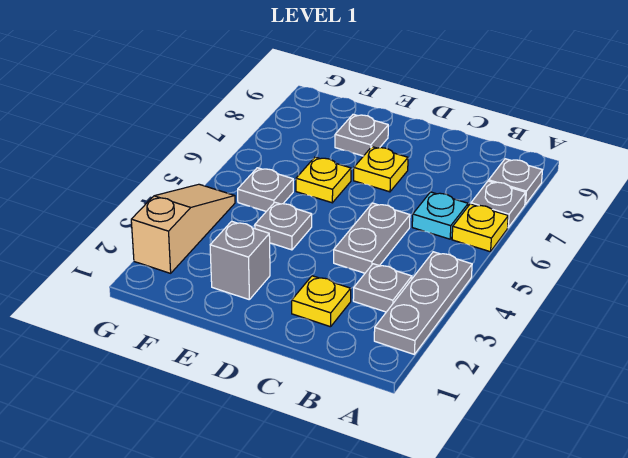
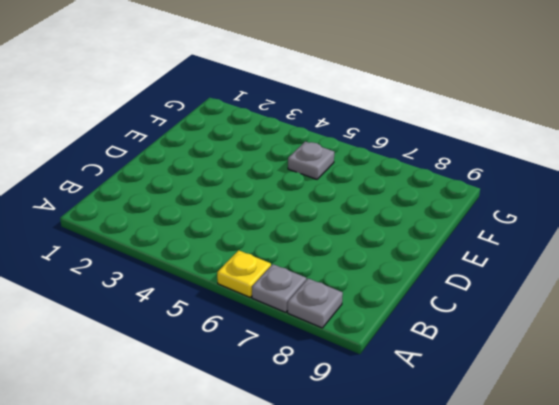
none -> grey plate A2:A4 level 1
none -> grey plate B3 level 1
none -> cyan plate B6 level 1

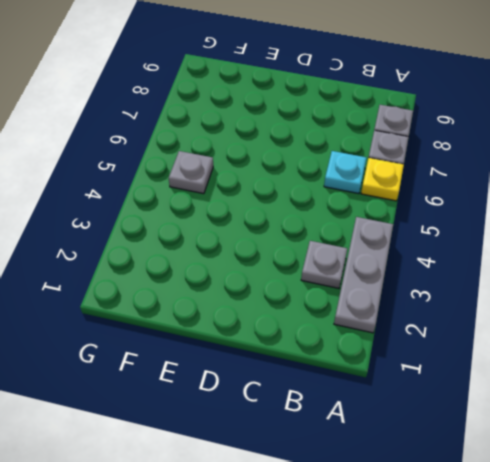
none -> yellow plate C2 level 1
none -> grey plate C4:C5 level 1
none -> yellow plate D7 level 1

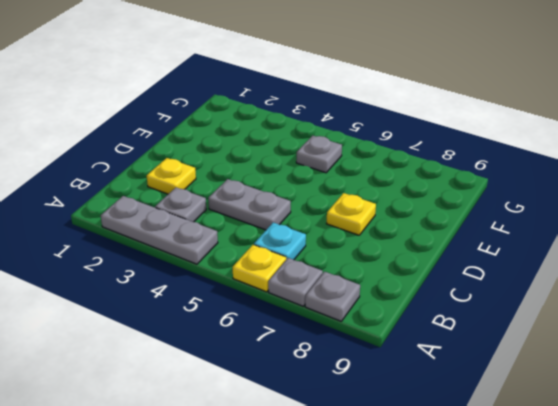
none -> grey brick E2 level 1
none -> grey plate E4 level 1
none -> yellow plate E6 level 1

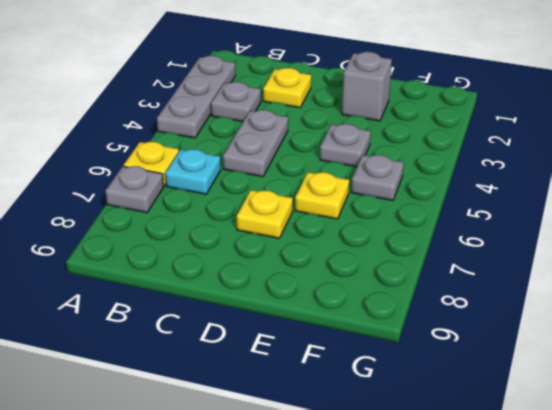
none -> grey plate A8 level 1
none -> grey plate E8 level 1
none -> tan slope G2:G4 level 1 top 2

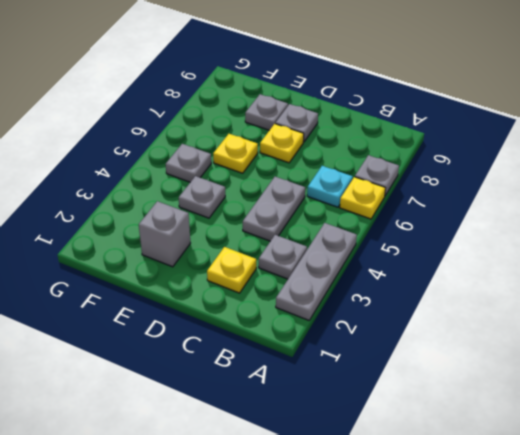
grey plate D8 level 1 -> grey plate A8 level 1
none -> tan slope G2:G4 level 1 top 2

